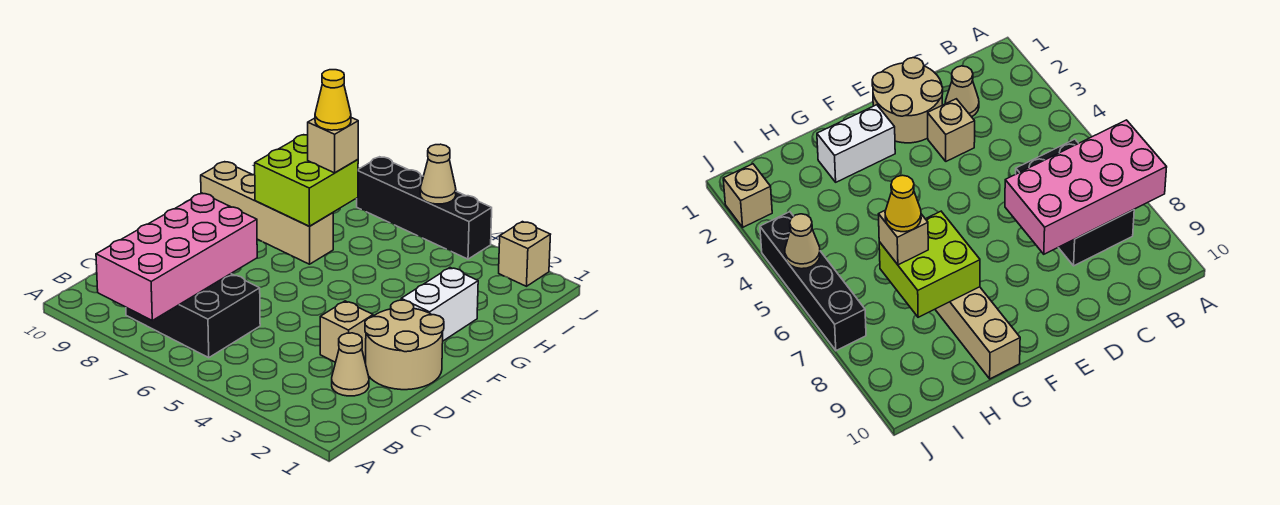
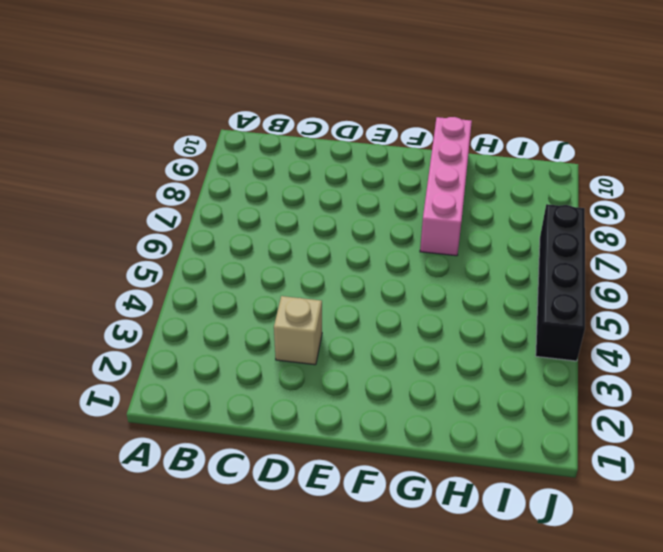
pink brick G7:G10 level 1 -> tan brick G7:G10 level 1
none -> black brick B6:C8 level 1
none -> tan cone C2 level 1
none -> tan round brick D1:E2 level 1

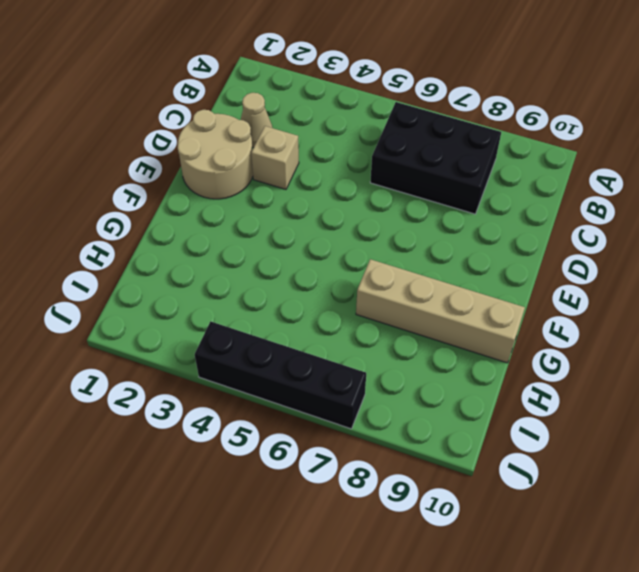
none -> white brick F2:G2 level 1
none -> tan brick J2 level 1
none -> pink brick A7:D8 level 2

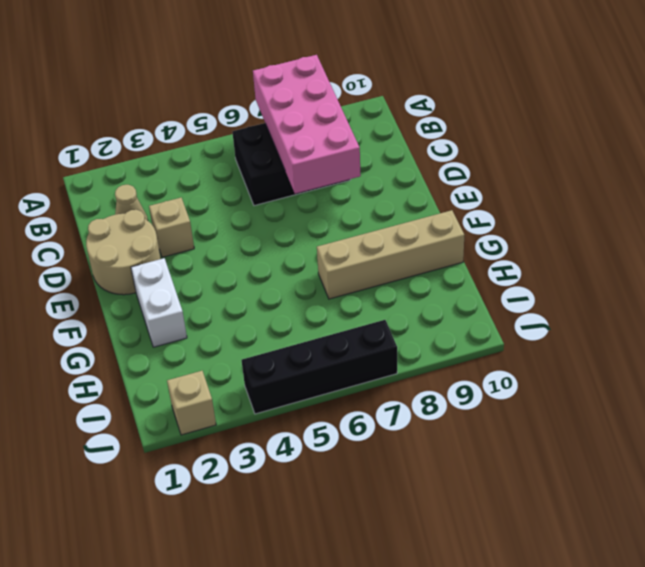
none -> lime brick G7:H8 level 2
none -> tan cone J5 level 2
none -> tan brick H7 level 3

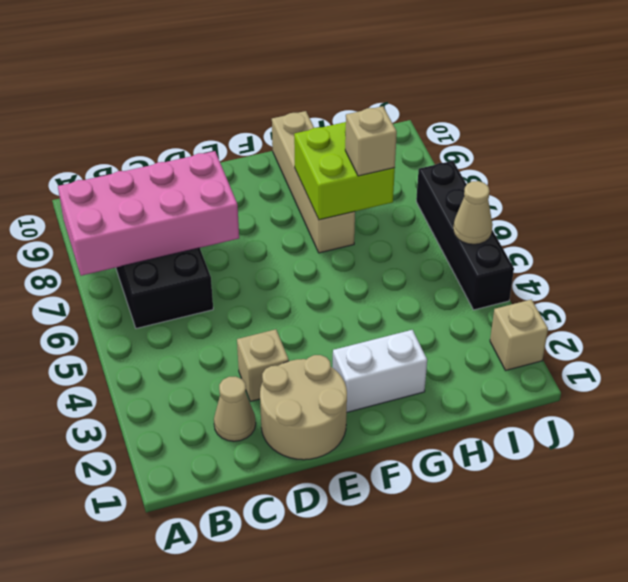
none -> yellow cone H7 level 4

